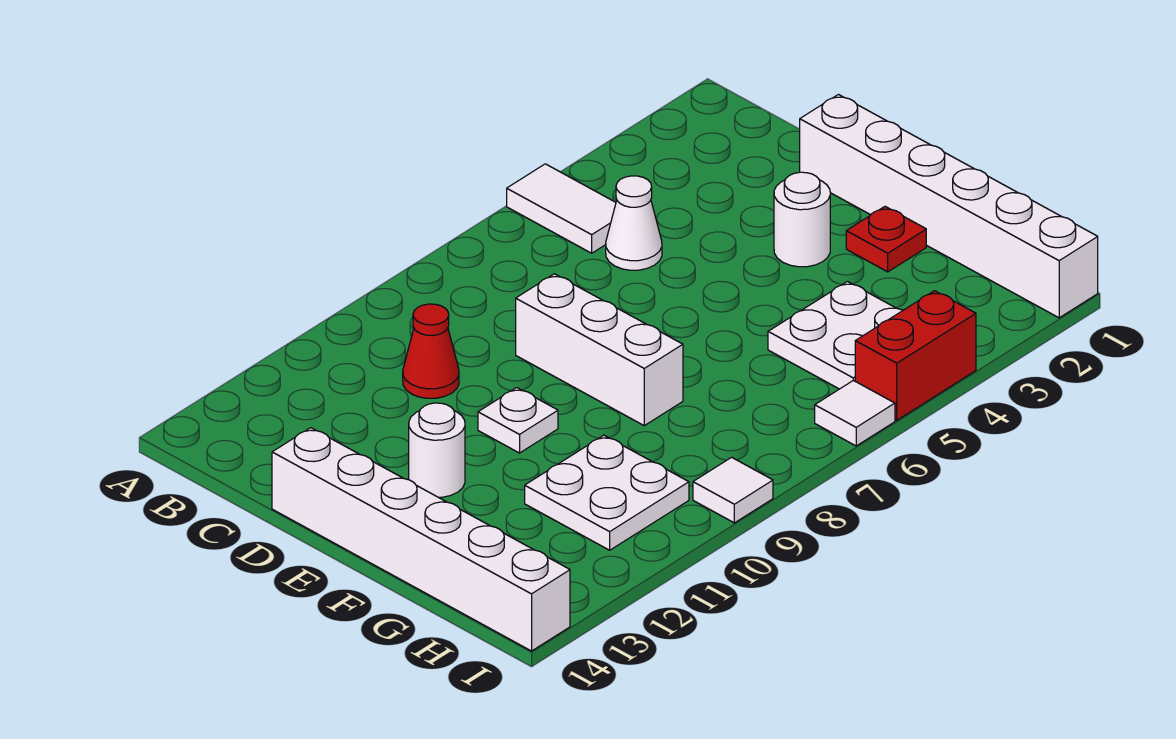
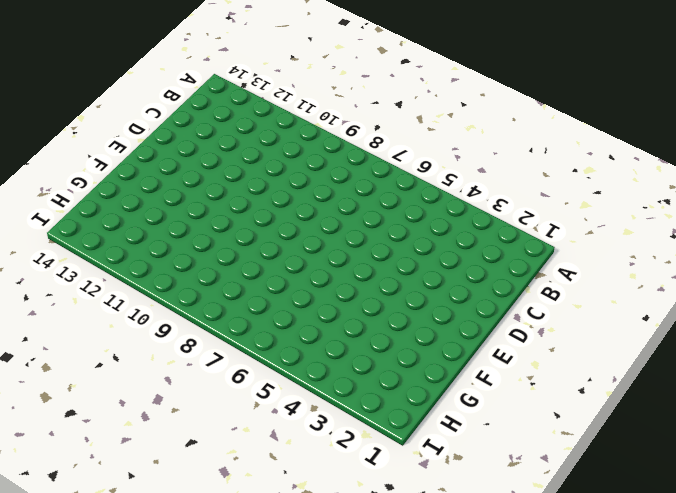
none -> white tile A5:B5 level 1
none -> white cone C5 level 1
none -> red cone C10 level 1

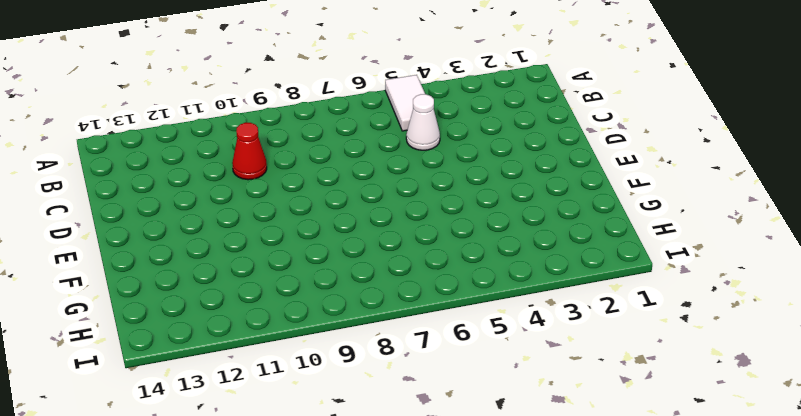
none -> white brick D1:I1 level 1
none -> white brick D8:F8 level 1
none -> white brick D14:I14 level 1

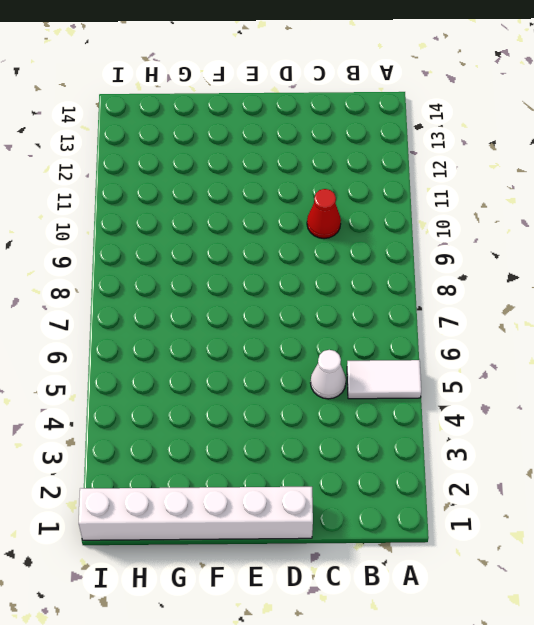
none -> white brick D8:F8 level 1
none -> white brick D14:I14 level 1
none -> white round brick E3 level 1

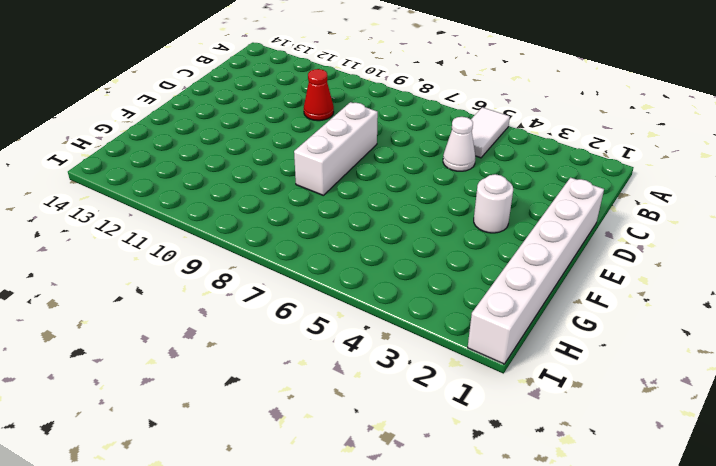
none -> white brick D14:I14 level 1
none -> white plate E10 level 1
none -> white round brick E12 level 1

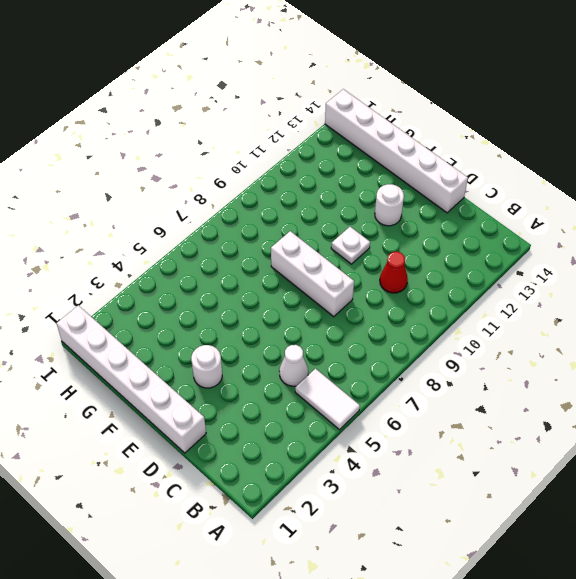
none -> red plate F2 level 1
none -> white plate G4:H5 level 1
none -> white plate G10:H11 level 1

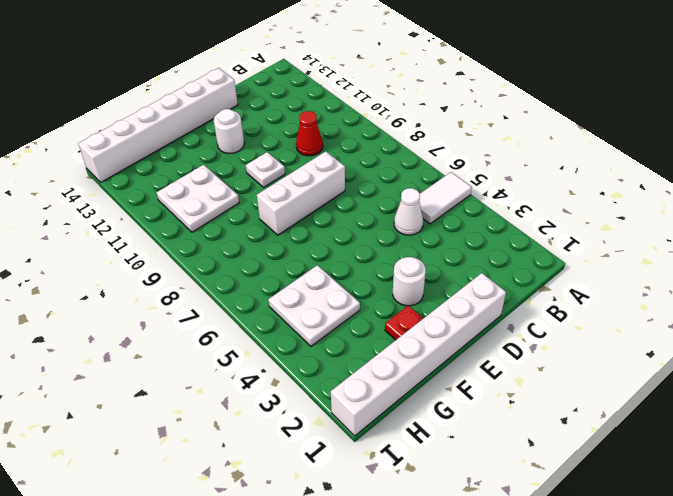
none -> red brick I4:I5 level 1
none -> white tile I6 level 1
none -> white tile I9 level 1

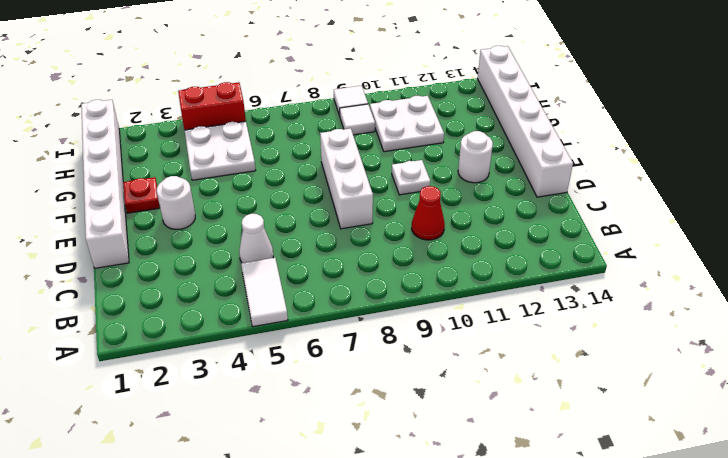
white tile H9 level 1 -> white tile I6 level 1

